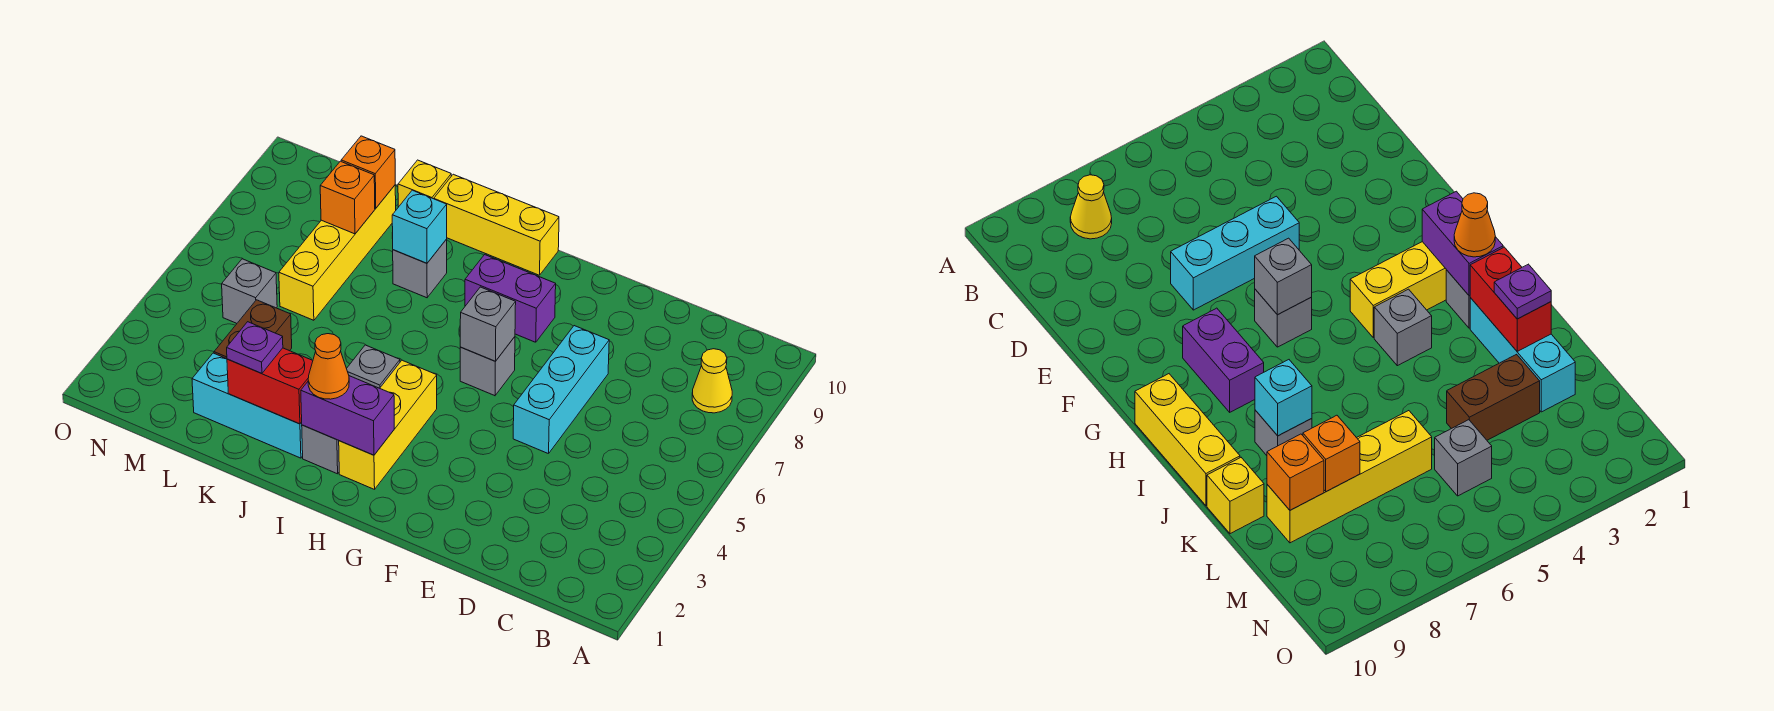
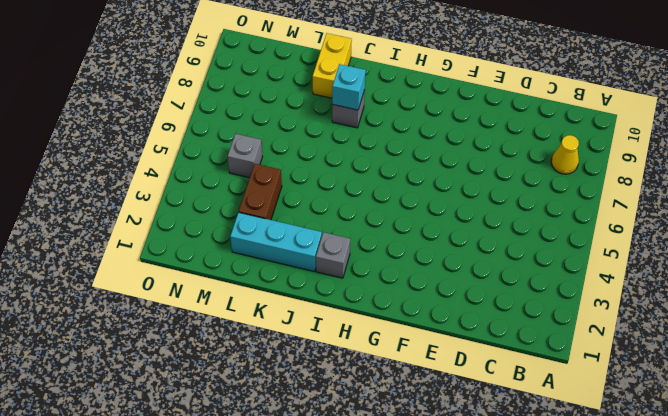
yellow brick K9:K10 level 1 -> yellow brick K10 level 1
none -> cyan brick E5:E7 level 1
none -> grey brick G6 level 1
none -> purple brick G8:H8 level 1

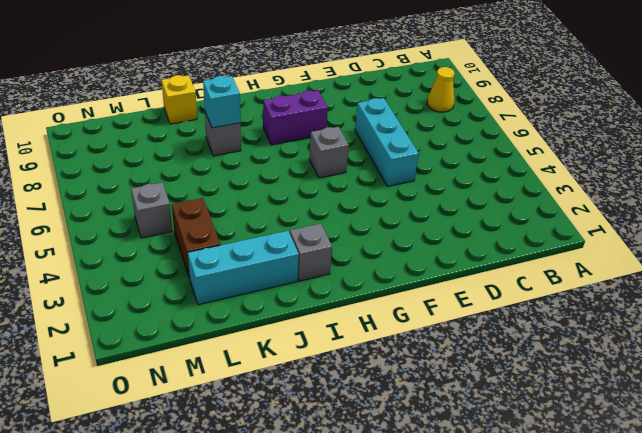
none -> yellow brick H2:H4 level 1
none -> yellow brick H10:J10 level 1
none -> grey brick I4 level 1

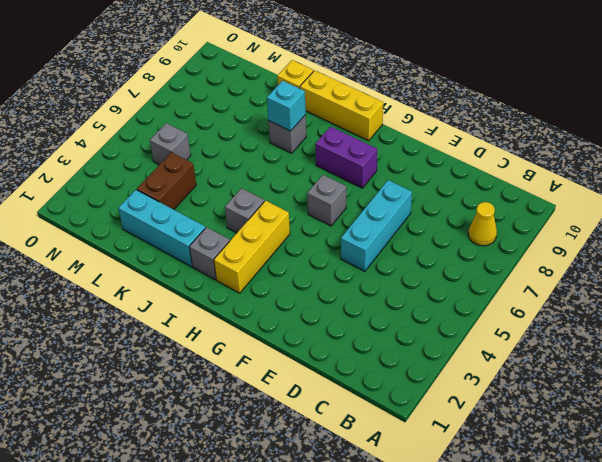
none -> yellow brick L6:L9 level 1
none -> grey brick G6 level 2
none -> purple brick H2:I2 level 2

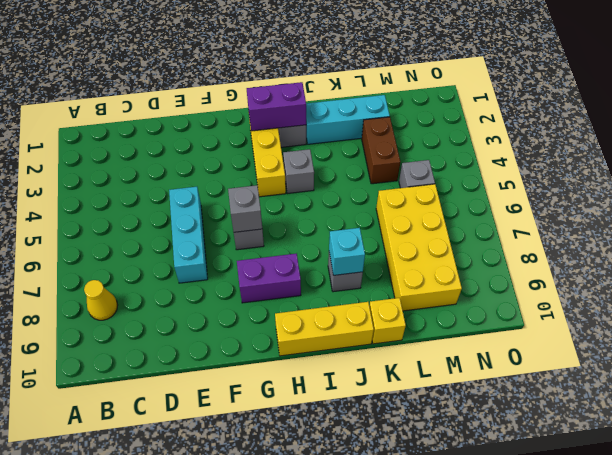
yellow brick L6:M9 level 1 -> yellow brick L6:L9 level 1
none -> red brick J2:K2 level 2
none -> orange brick L8 level 2
none -> orange brick L9 level 2

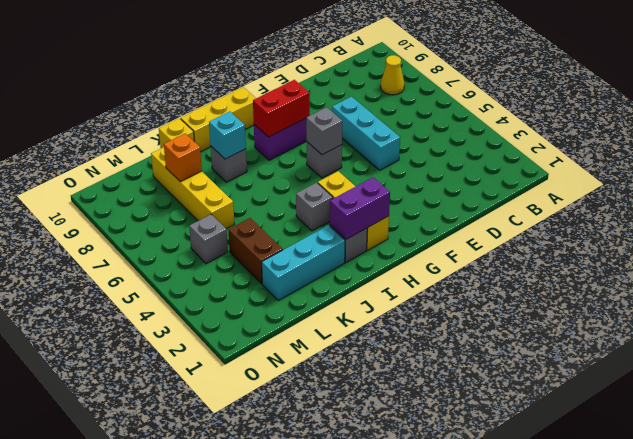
red brick G8:H8 level 2 -> red brick J2:K2 level 2
none -> orange brick L9 level 2
none -> orange cone I2 level 3
none -> purple plate K2 level 3

